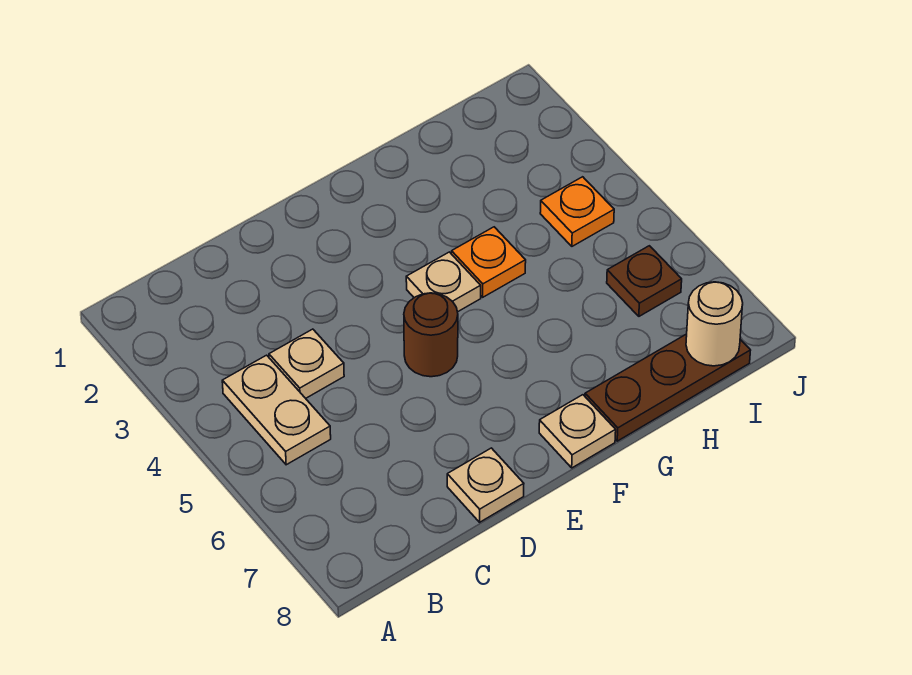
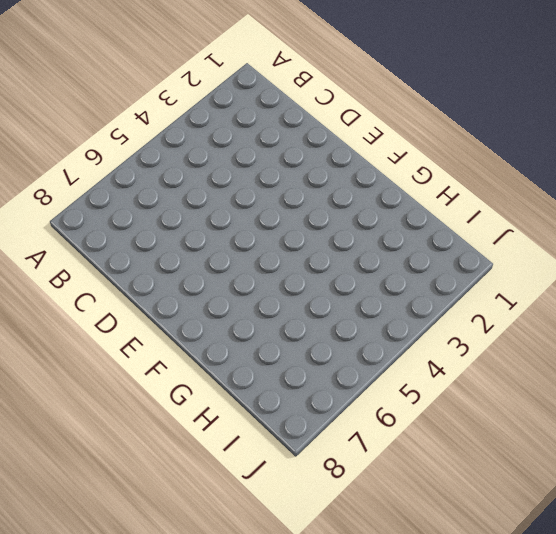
none -> tan plate B4:B5 level 1
none -> tan plate C4 level 1

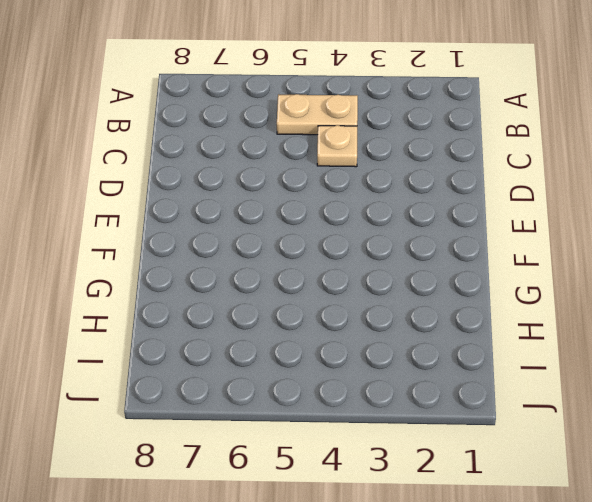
none -> tan plate D8 level 1
none -> brown round brick E5 level 1

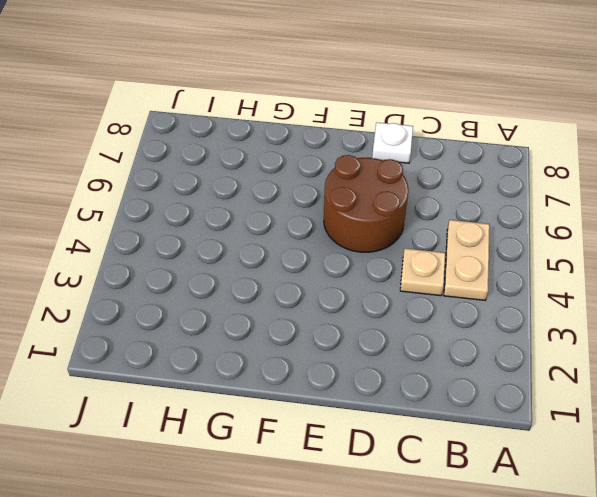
brown round brick D5:E6 level 1 -> brown round brick E5 level 1
white plate D8 level 1 -> tan plate D8 level 1
none -> tan plate F4 level 1
none -> tan plate F8 level 1

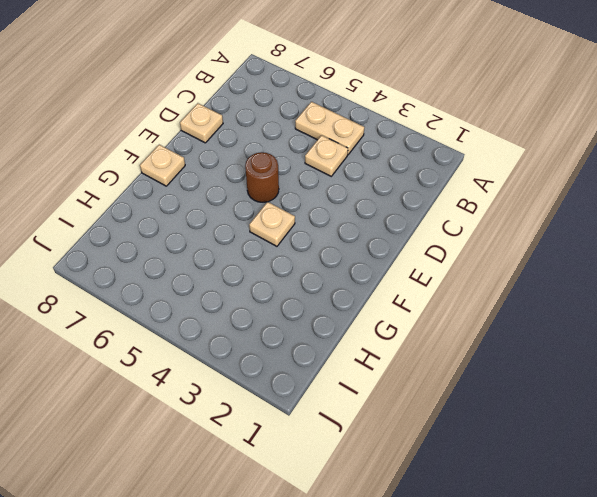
none -> orange plate G4 level 1
none -> brown plate G8:I8 level 1

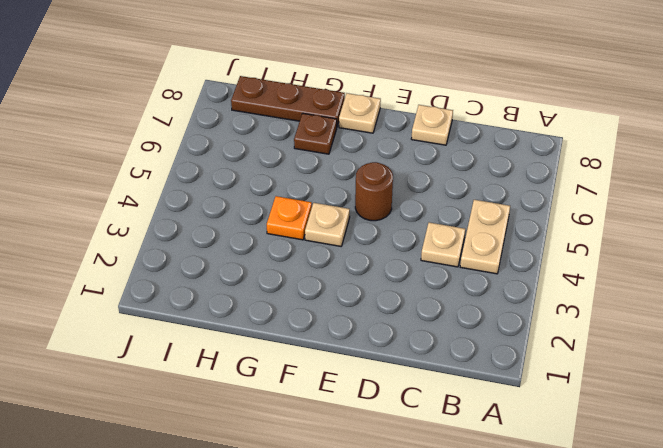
brown plate G7 level 1 -> brown plate I6 level 1
none -> orange plate I4 level 1
none -> tan round brick I8 level 2

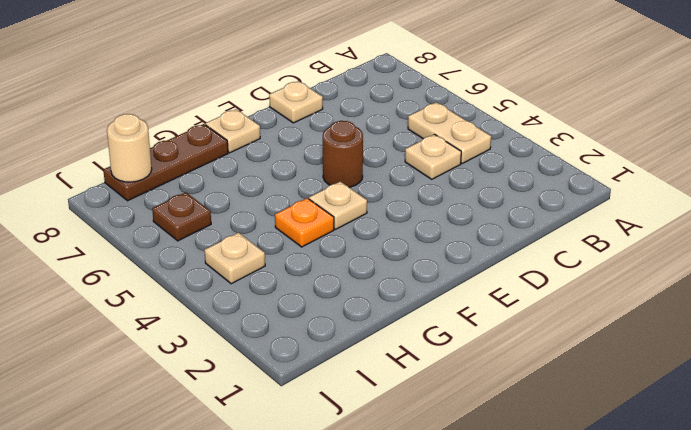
tan plate I4 level 1 -> orange plate I4 level 1

